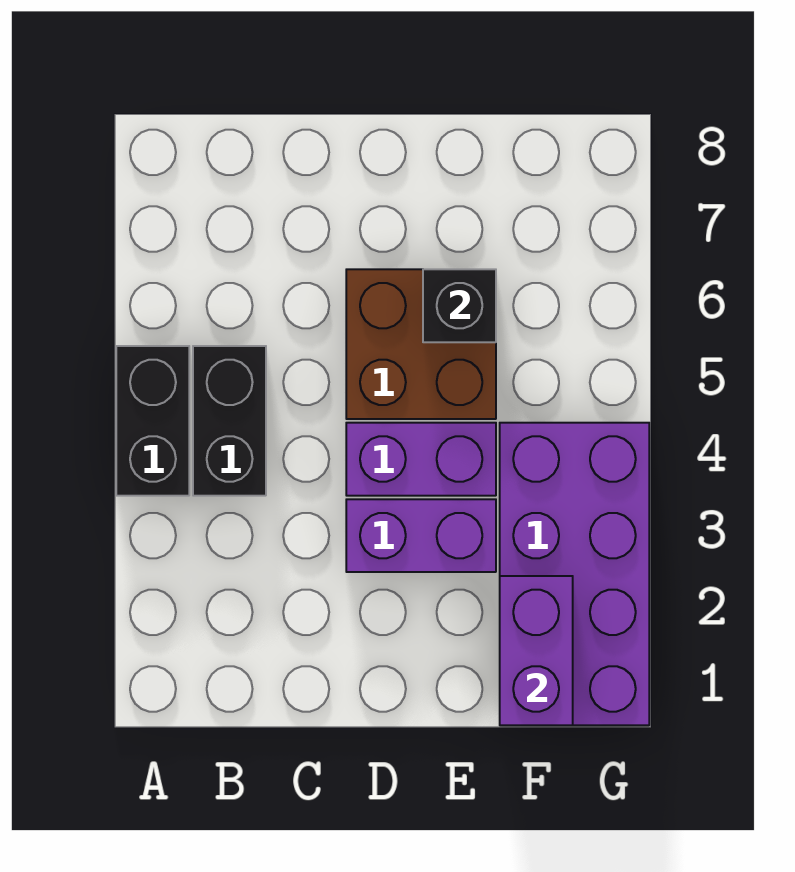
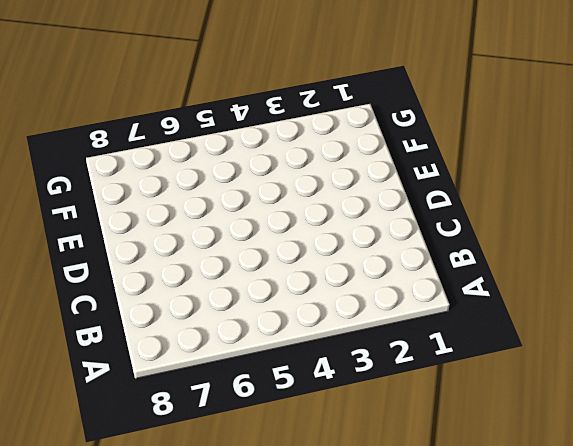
none -> black brick A4:A5 level 1
none -> black brick B4:B5 level 1

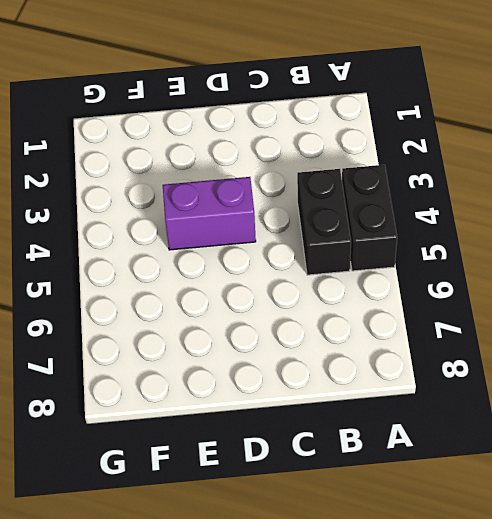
none -> purple brick D3:E3 level 1
none -> brown brick D5:E6 level 1

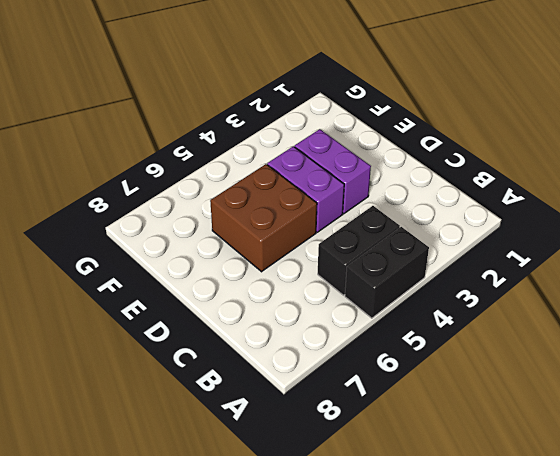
none -> purple brick F1:G4 level 1
none -> black brick E6 level 2

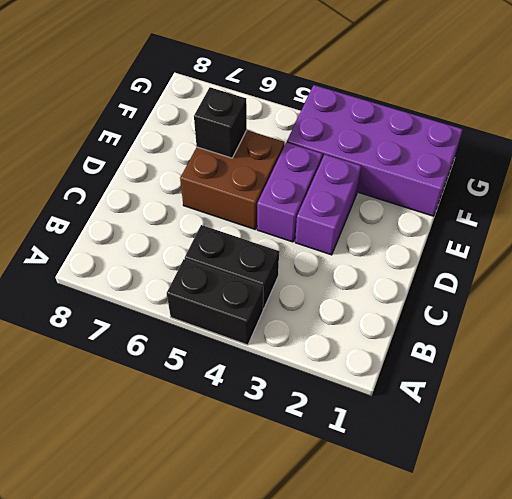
none -> purple brick F1:F2 level 2

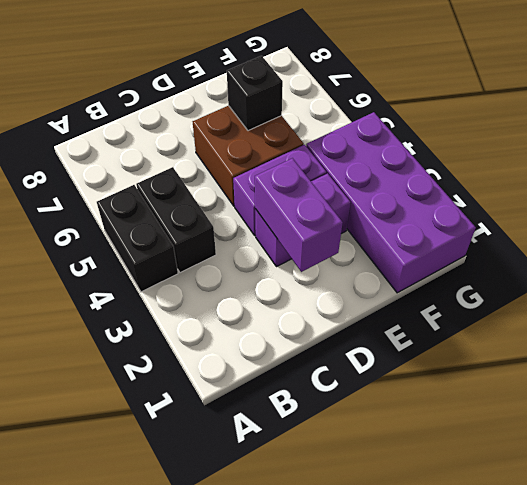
purple brick D2:D3 level 2 -> purple brick F1:F2 level 2

